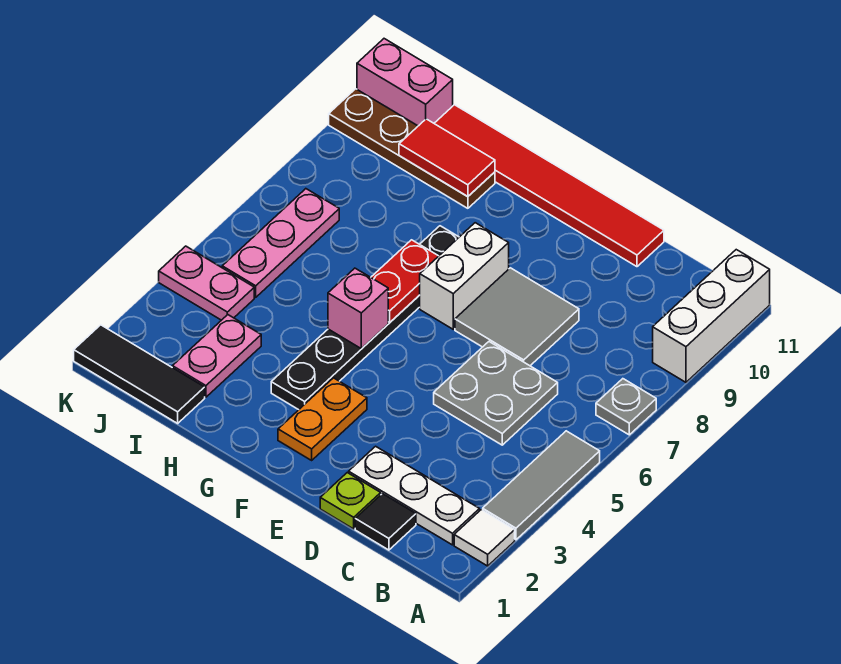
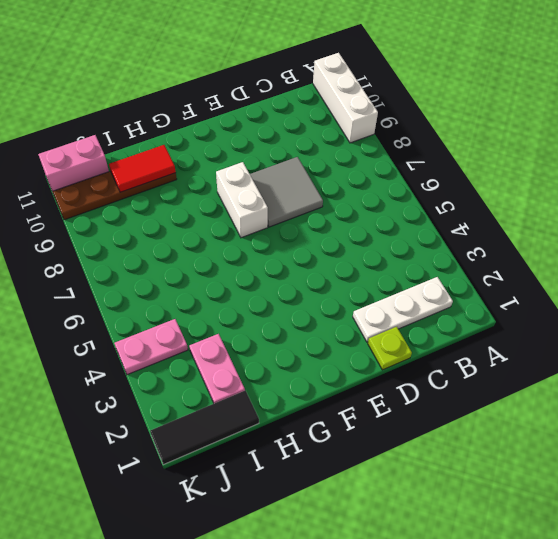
none -> white tile A2 level 1
none -> grey tile A3:A5 level 1
none -> grey plate A7 level 1

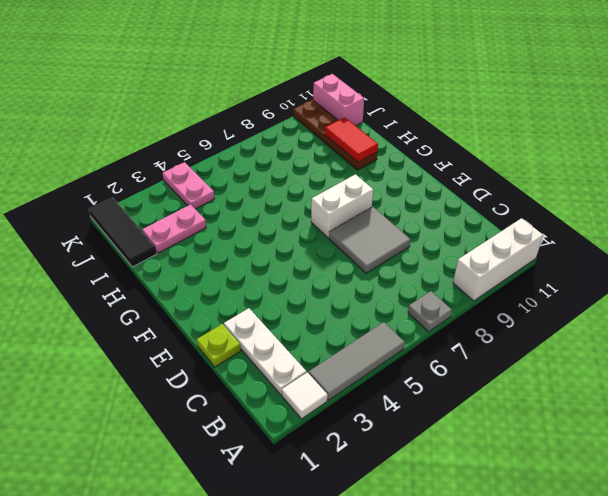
none -> black tile C1 level 1
none -> grey plate C5:D6 level 1
none -> red tile D11:I11 level 1

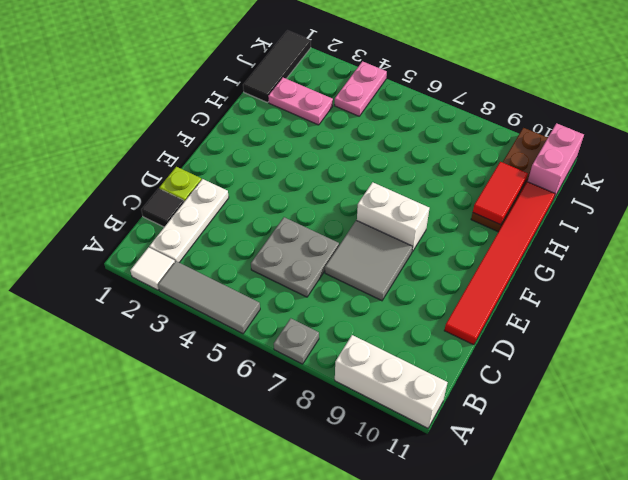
none -> orange plate F2:F3 level 1
none -> black plate G3:G8 level 1
none -> pink plate J5:J7 level 1

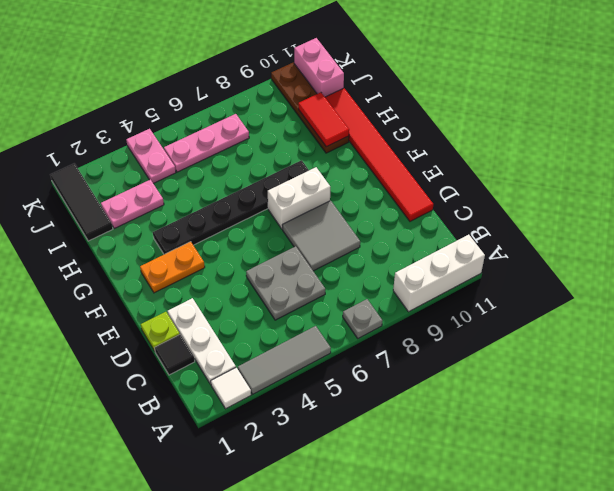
none -> pink brick G5 level 2
none -> red plate G6:G7 level 2

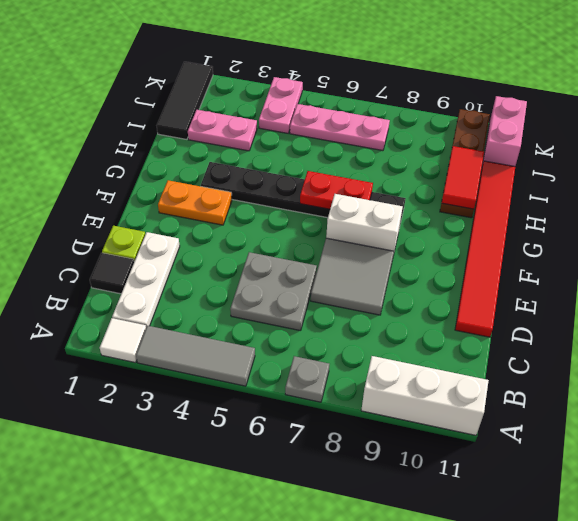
none -> pink brick G5 level 2

